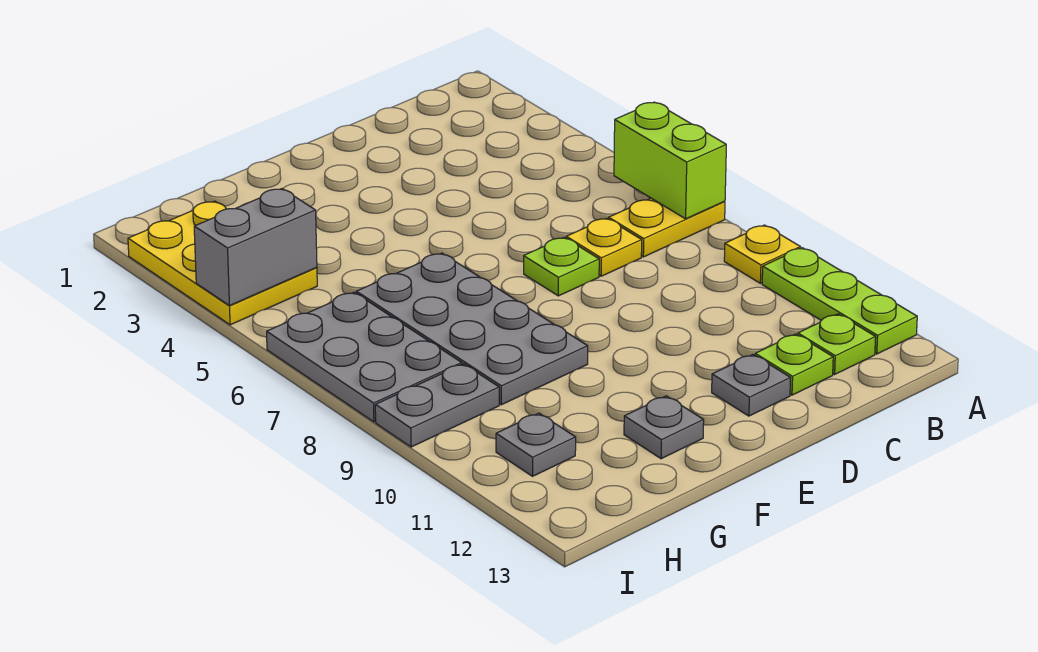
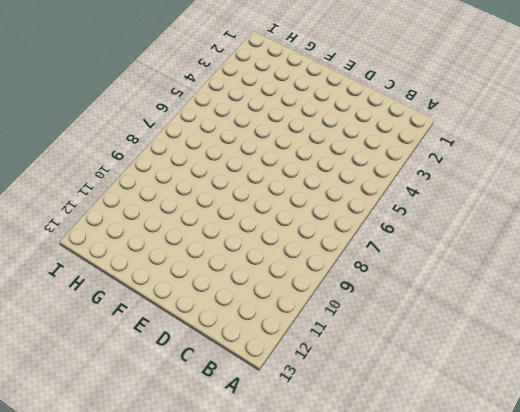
none -> yellow plate A7:B7 level 1
none -> yellow plate A9 level 1
none -> lime plate A10:A12 level 1

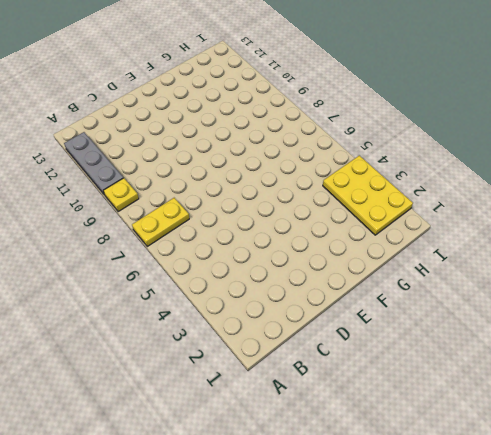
grey plate A10:A12 level 1 -> lime plate A10:A12 level 1
none -> lime plate B12 level 1
none -> yellow plate C7 level 1
none -> lime plate C12 level 1

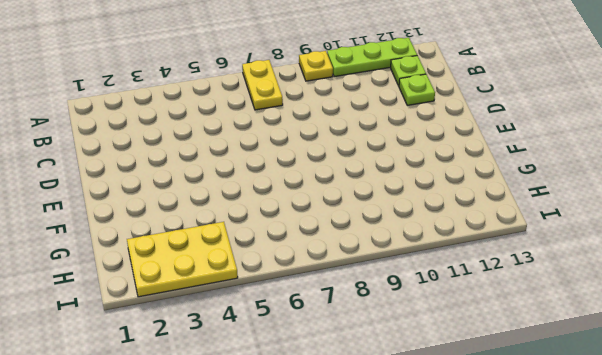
none -> yellow plate C7 level 1
none -> lime plate D7 level 1
none -> grey plate D12 level 1

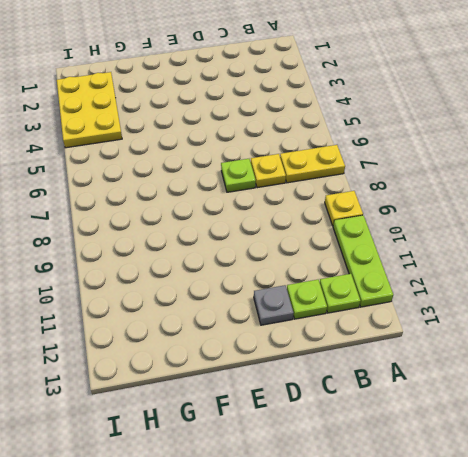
none -> grey plate F6:G9 level 1
none -> grey plate F12 level 1
none -> grey plate H6:I8 level 1

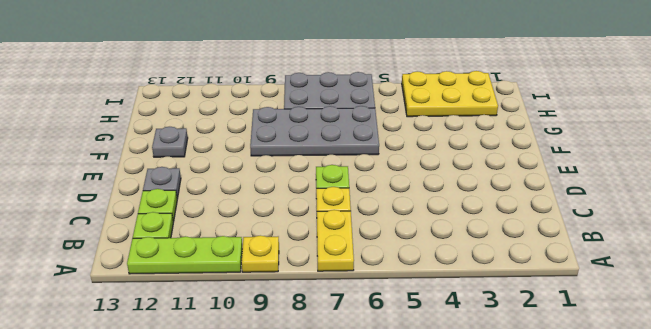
none -> grey plate H9:I9 level 1
none -> grey plate H11 level 1
none -> lime brick A6:A7 level 2

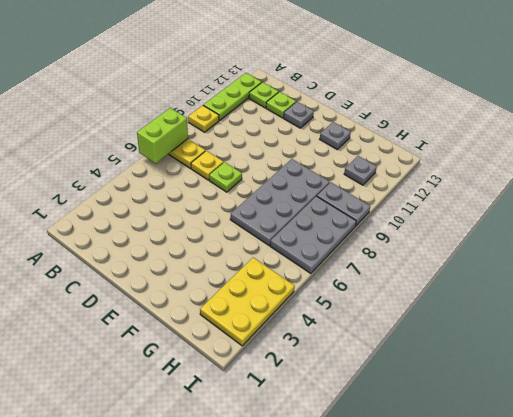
none -> grey brick H4:I4 level 2

